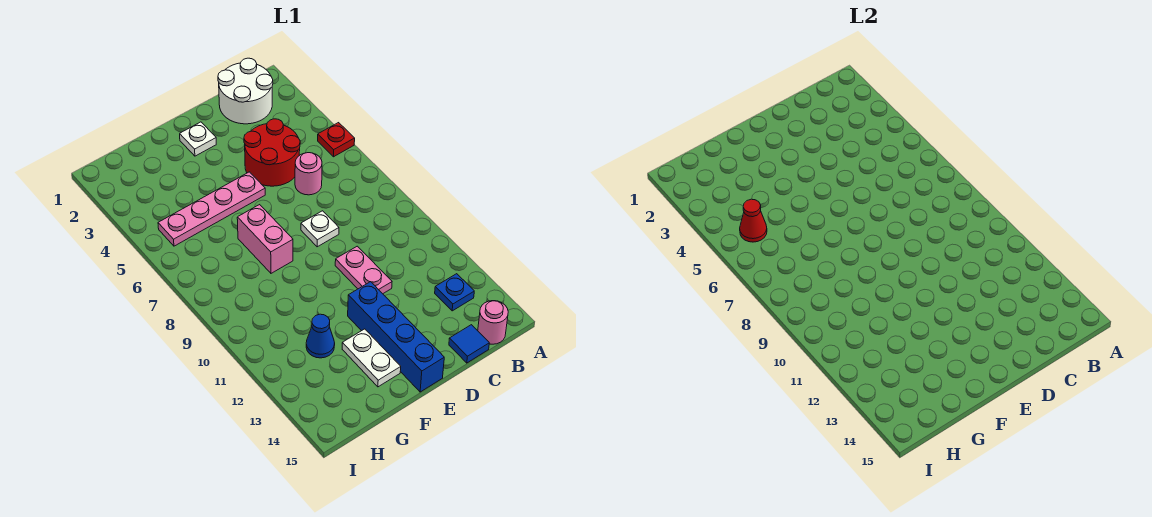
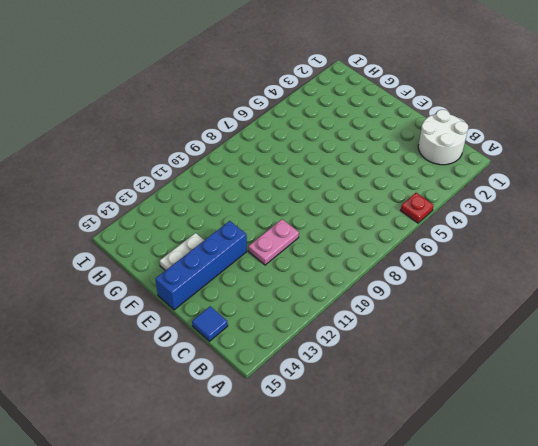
none -> blue plate B13 level 1
none -> pink round brick B15 level 1
none -> red round brick C4:D5 level 1

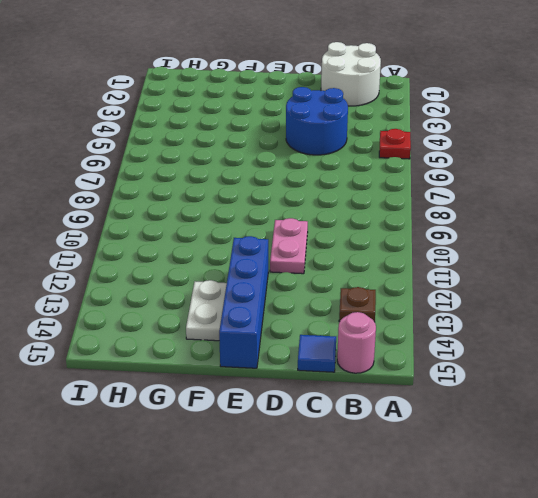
brown plate B13 level 1 -> blue plate B13 level 1
blue round brick C4:D5 level 1 -> red round brick C4:D5 level 1
none -> pink round brick C6 level 1
none -> white plate D8 level 1
none -> white plate E2 level 1

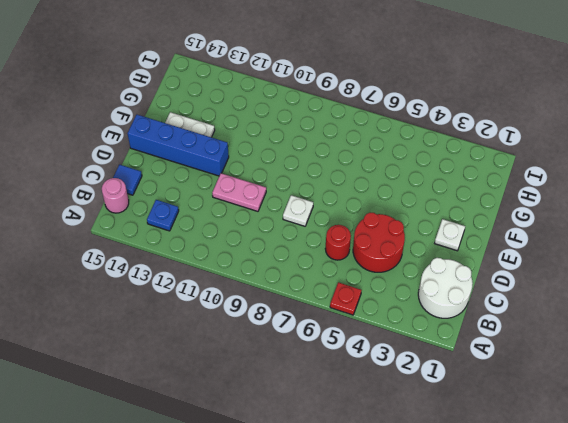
red round brick C6 level 1 -> pink round brick C6 level 1
none -> pink plate E5:H5 level 1
none -> pink brick F7:F8 level 1
none -> blue cone G12 level 1

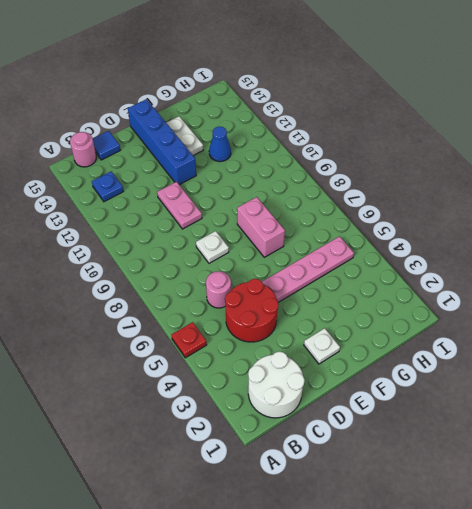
none -> red cone H5 level 2

